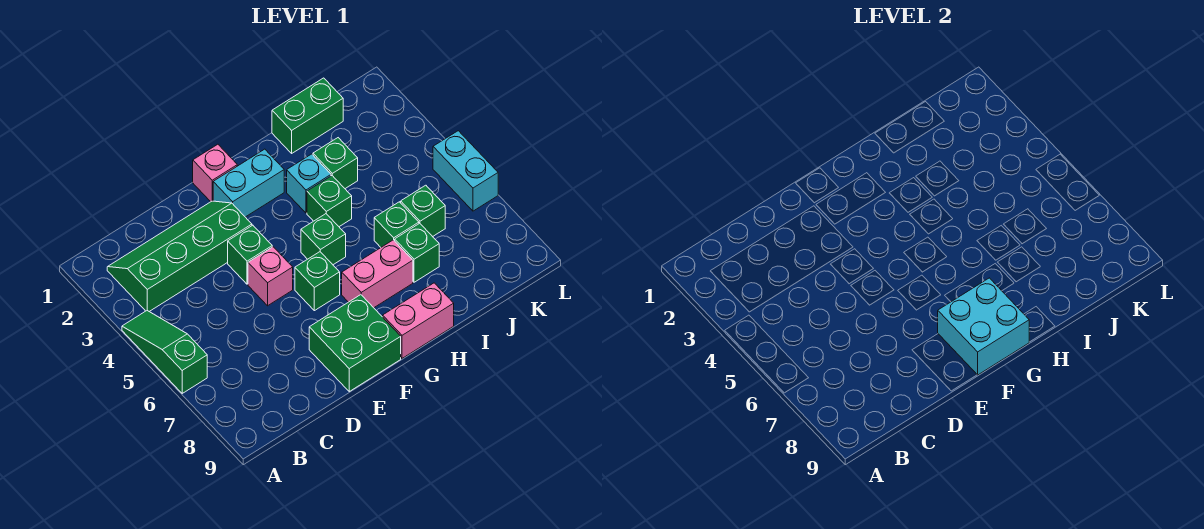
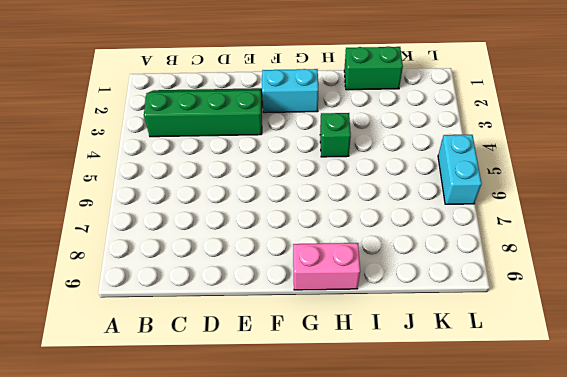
none -> green slope A4:A6 level 1 top 6
none -> green brick E4 level 1
none -> pink brick E5 level 1

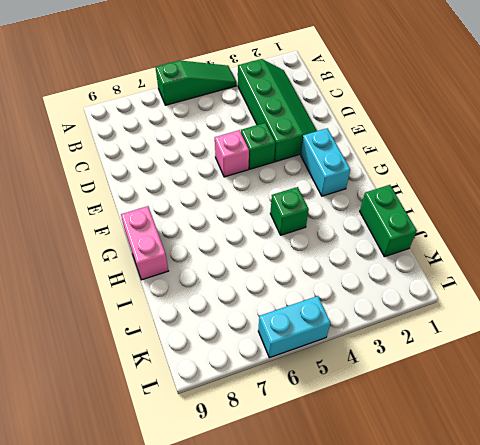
none -> green brick E8:F9 level 1
none -> pink brick F1 level 1
none -> green brick F6 level 1

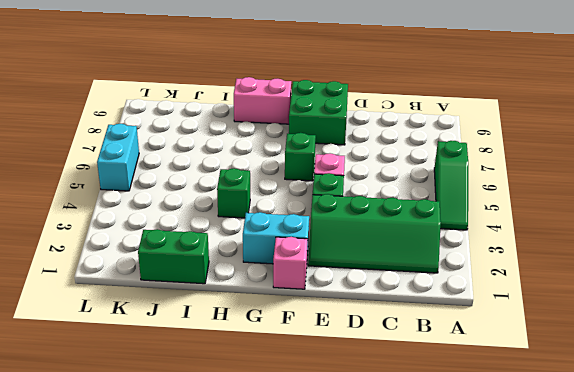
none -> green brick G5 level 1
none -> pink brick G7:H7 level 1
none -> cyan brick H3 level 1

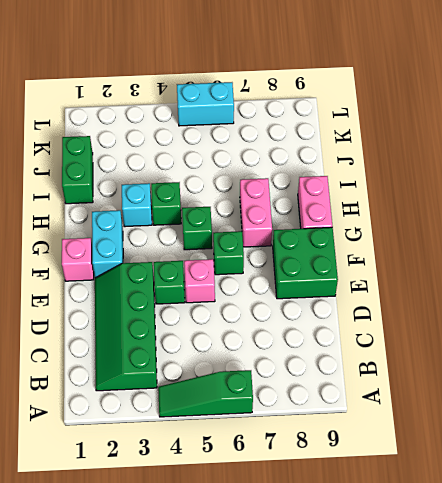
none -> green brick I3 level 1
none -> green brick I6 level 1
none -> green brick I7 level 1

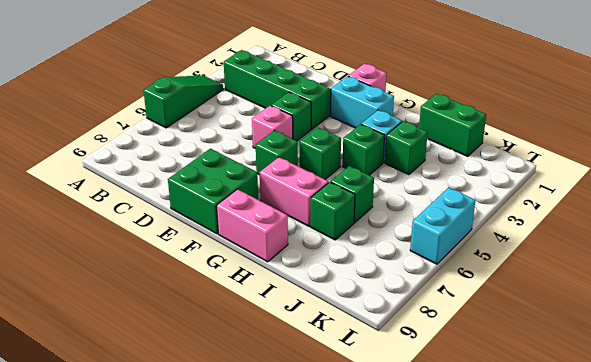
none -> green brick J6 level 1
none -> cyan brick F8:G9 level 2

